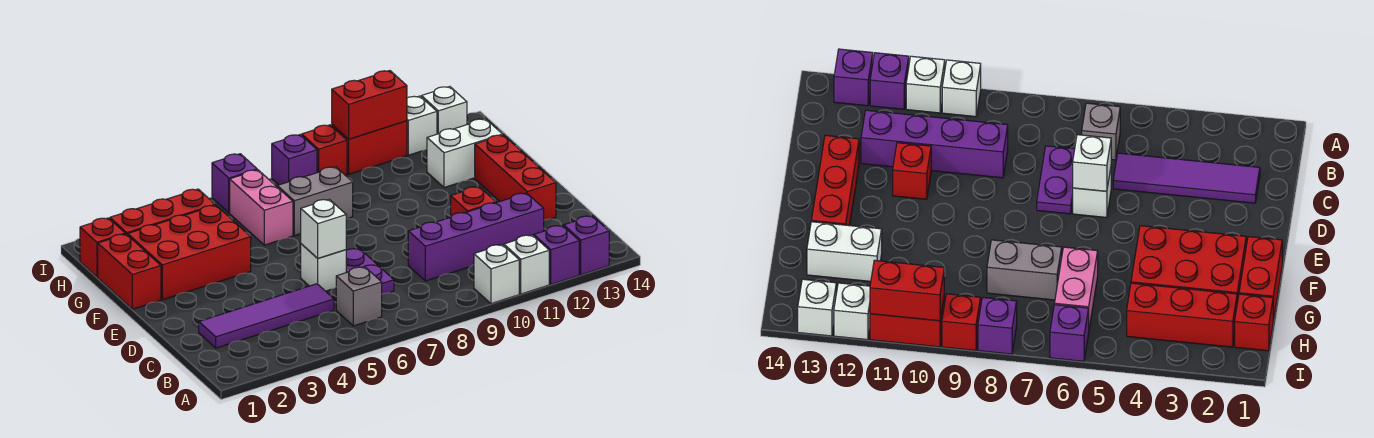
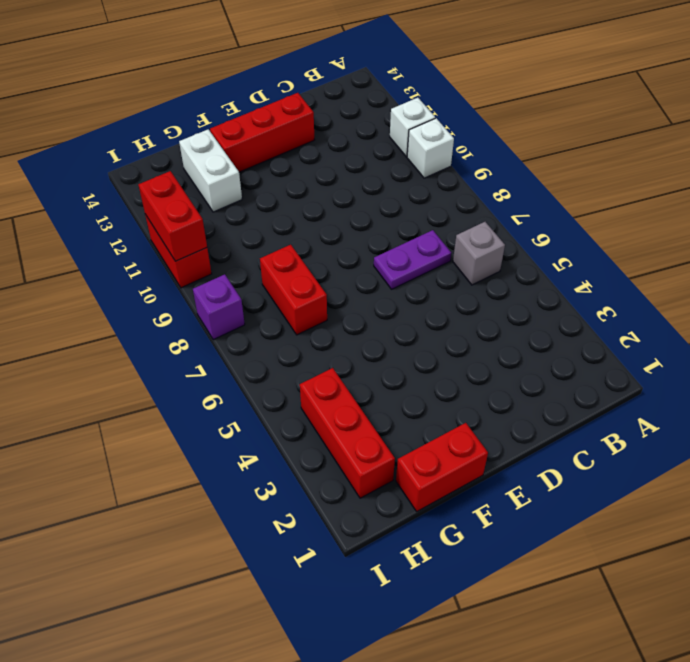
red brick G7:G8 level 1 -> grey brick G7:G8 level 1
none -> purple brick A12 level 1
none -> purple brick A13 level 1
none -> purple tile C2:C5 level 1

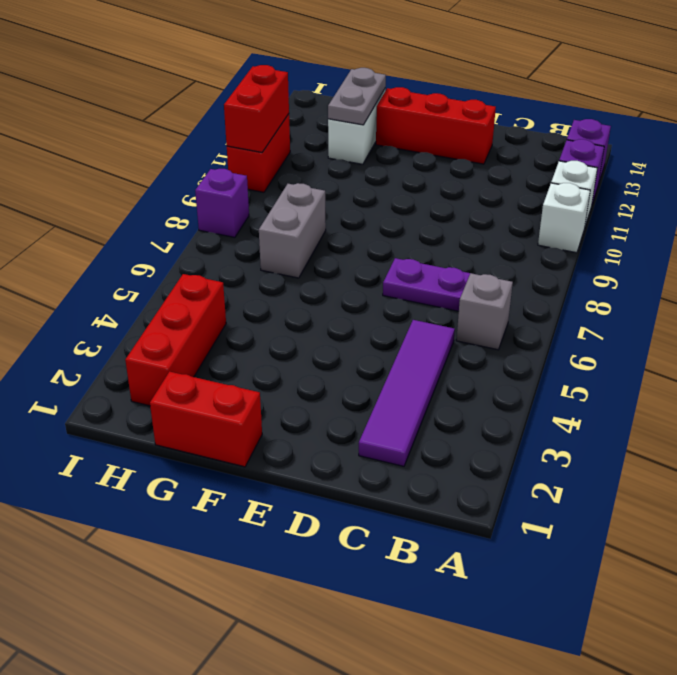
grey plate G12:G13 level 2 -> none
none -> purple brick C9:C12 level 1
none -> white brick D6 level 1
none -> red brick D11 level 1

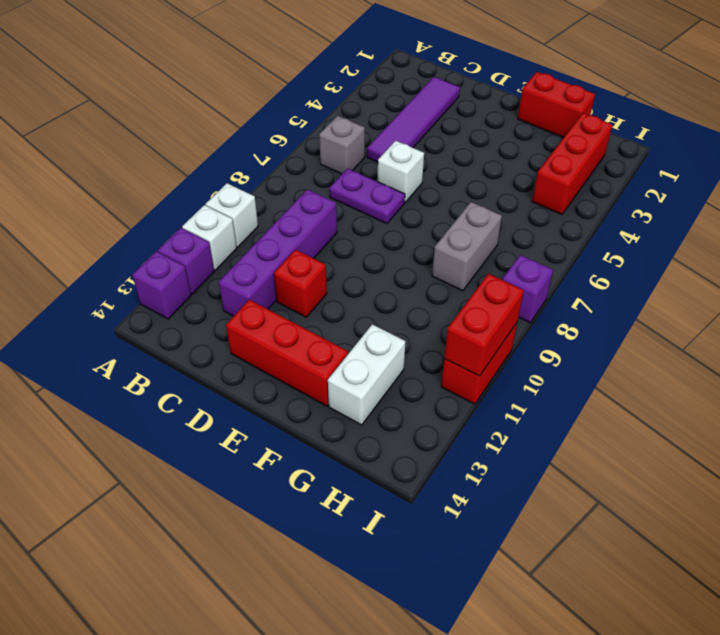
none -> red brick F2:G4 level 1
none -> pink brick G6:H6 level 1
none -> red brick H1 level 1

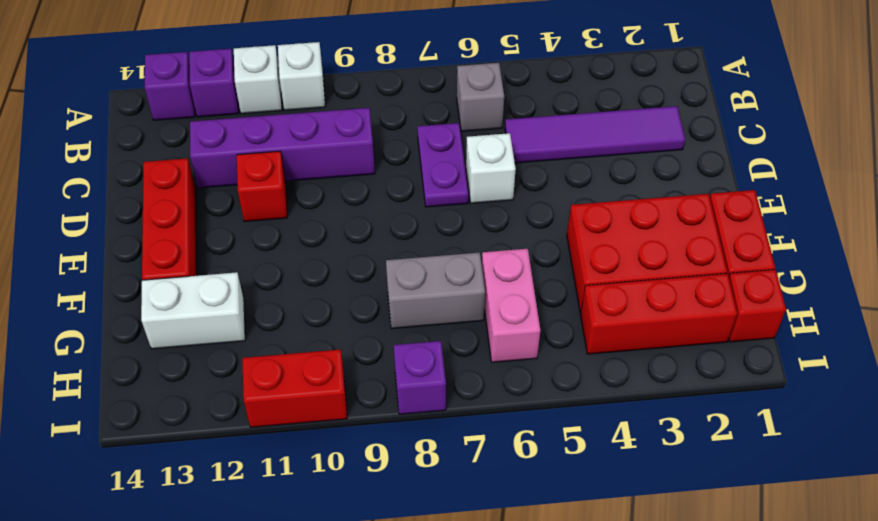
none -> purple brick I6 level 1
none -> red brick I9 level 1
none -> white brick I12 level 1

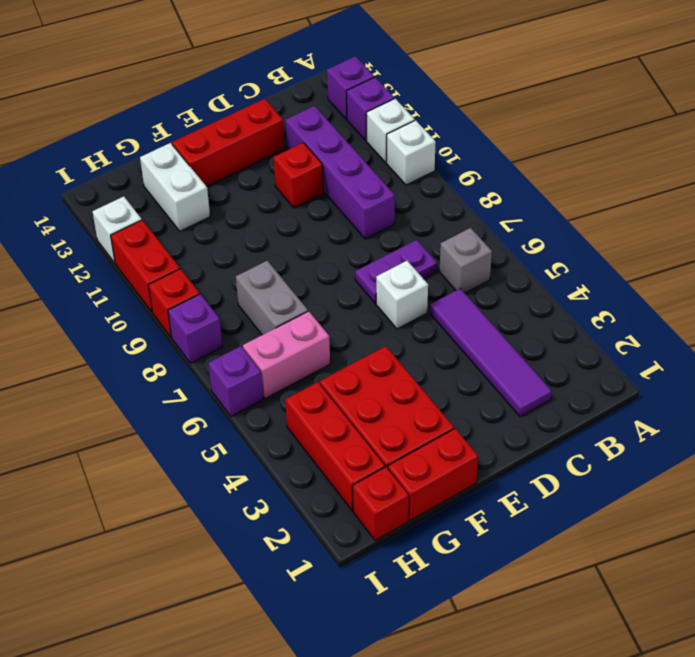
none -> white brick I13 level 1
none -> white brick D6 level 2
none -> red brick I10:I11 level 2

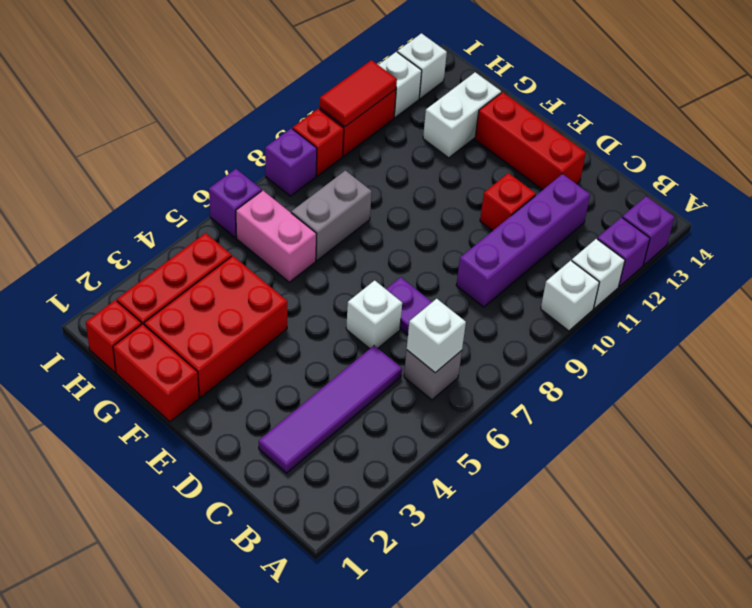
white brick B6 level 2 -> white brick D6 level 2
red tile I10:I11 level 2 -> red brick I10:I11 level 2

